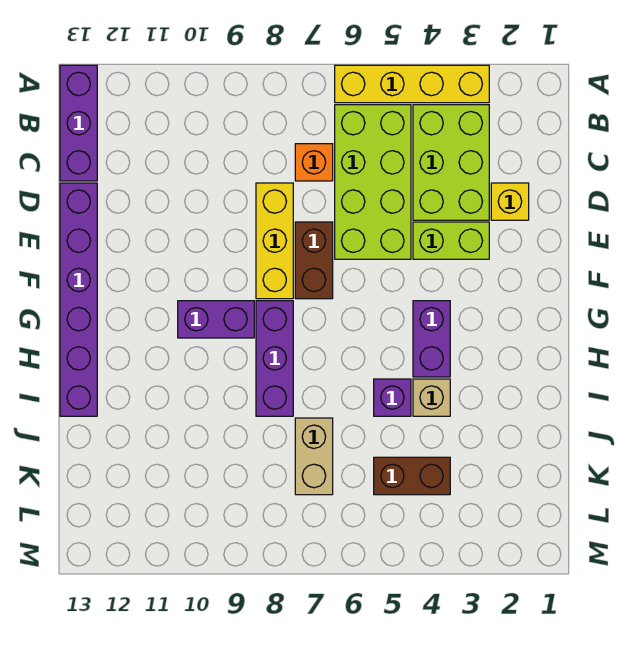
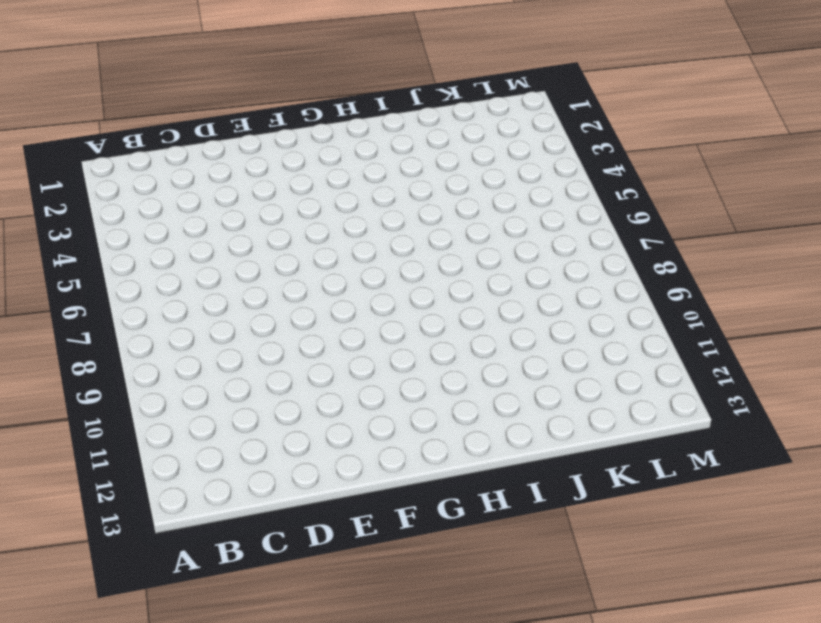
none -> yellow brick A3:A6 level 1
none -> purple brick A13:C13 level 1
none -> lime brick B3:D4 level 1

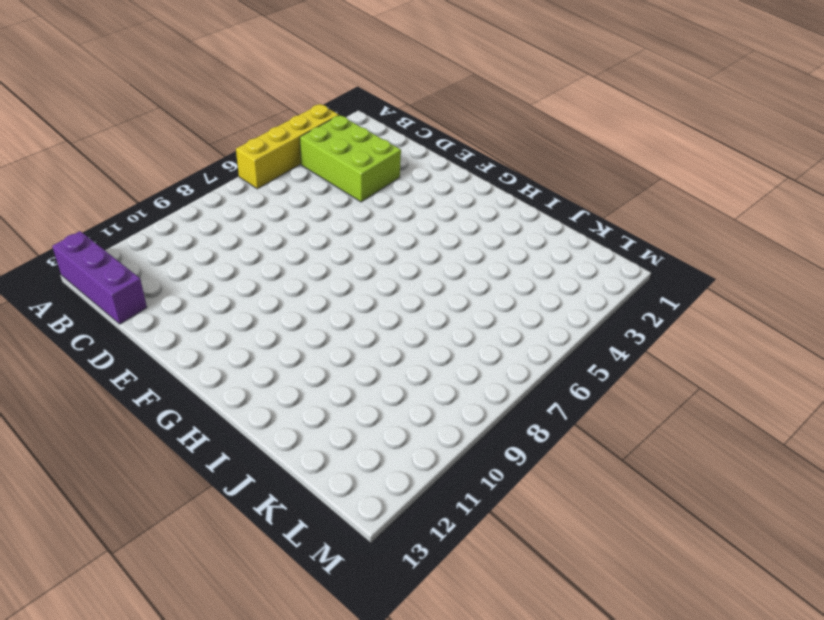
none -> lime brick B5:E6 level 1
none -> orange brick C7 level 1
none -> yellow brick D2 level 1

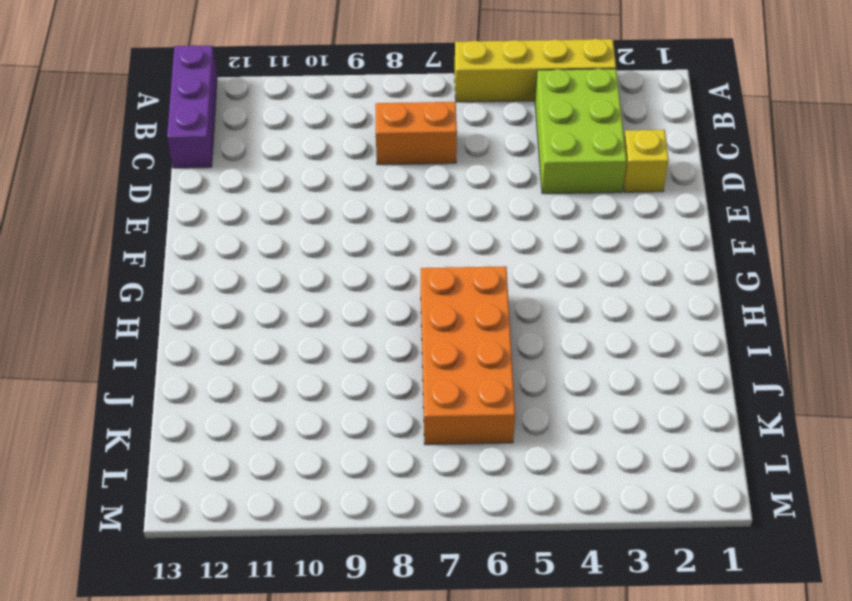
orange brick C7:C8 level 1 -> orange brick C7 level 1
orange brick H6:K7 level 1 -> tan brick J7:K7 level 1
none -> lime brick B5:E6 level 1
none -> yellow brick D8:F8 level 1
none -> purple brick D13:I13 level 1

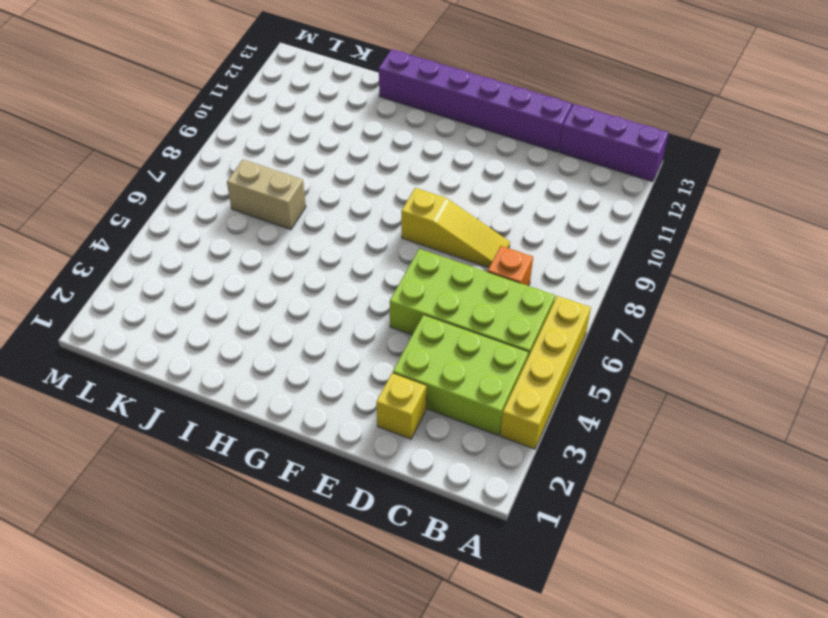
yellow slope D8:F8 level 1 top F -> yellow brick D8:F8 level 1
none -> lime brick E3:E4 level 1
none -> brown brick E7:F7 level 1
none -> purple brick G4:H4 level 1

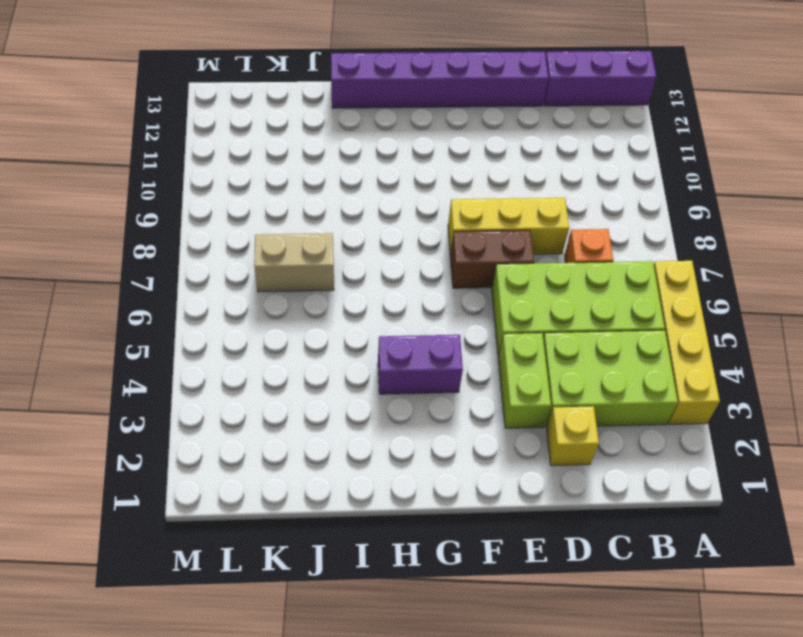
none -> purple brick G8:I8 level 1
none -> purple brick G9:G10 level 1
none -> tan brick I4 level 1

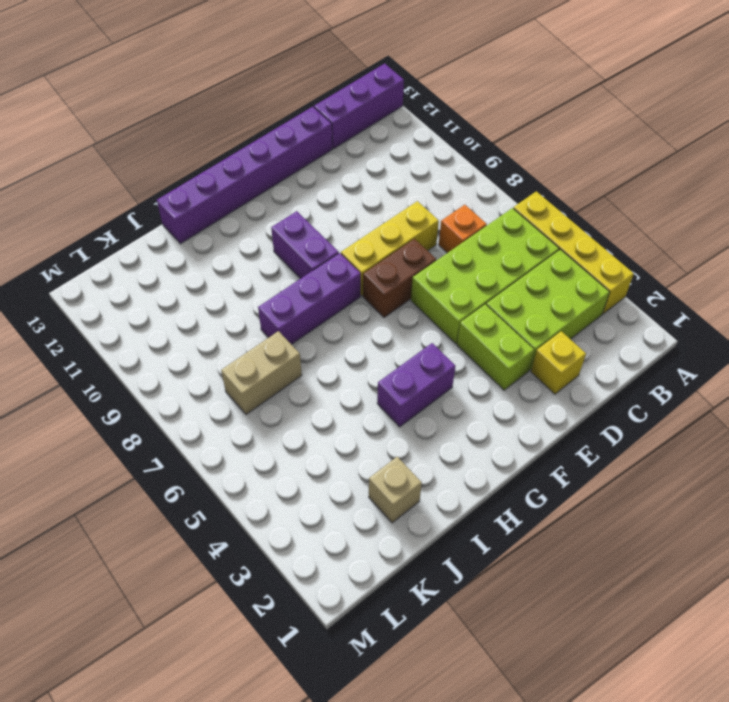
tan brick J2 level 1 -> tan brick I4 level 1
none -> purple brick I5 level 1
none -> brown brick K4:K5 level 1

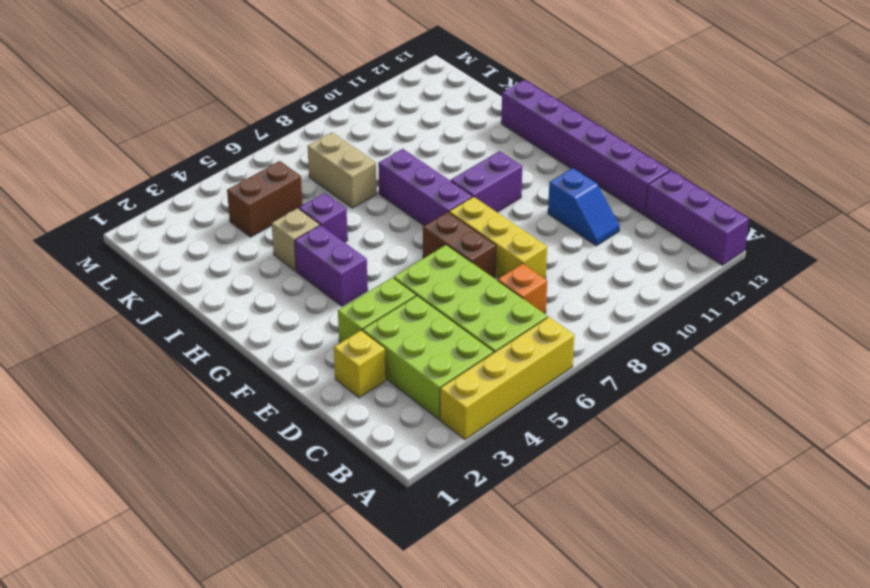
blue slope D11:E11 level 1 top E -> none

